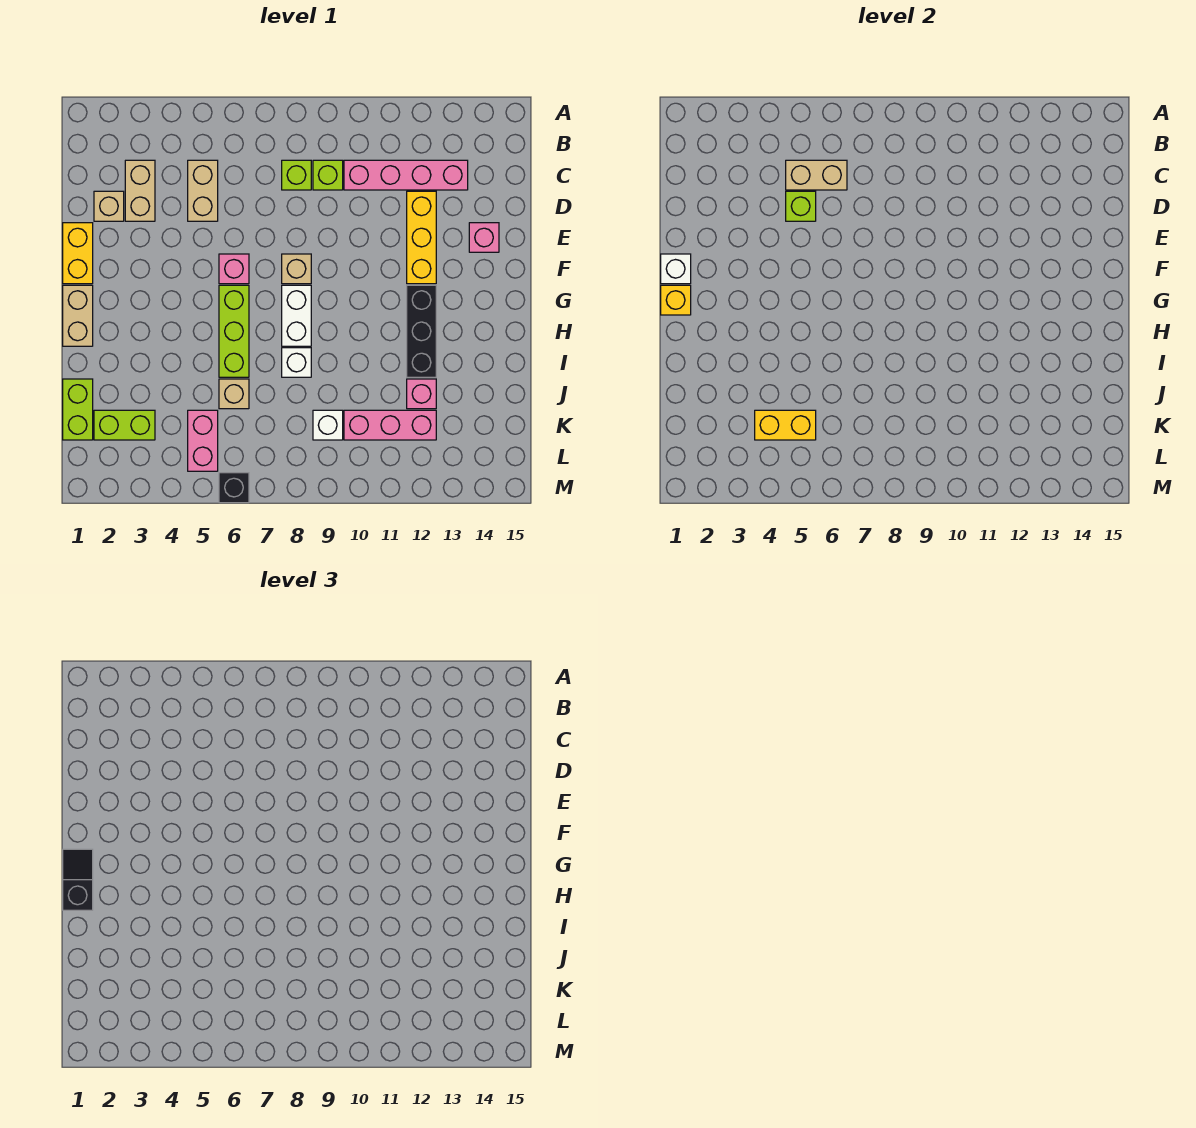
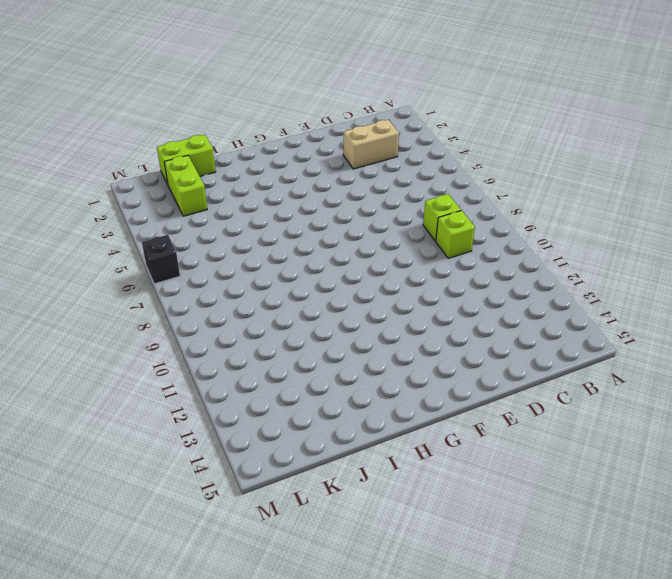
none -> tan brick C5:D5 level 1
none -> pink brick C10:C13 level 1
none -> tan brick D2 level 1
none -> yellow brick D12:F12 level 1

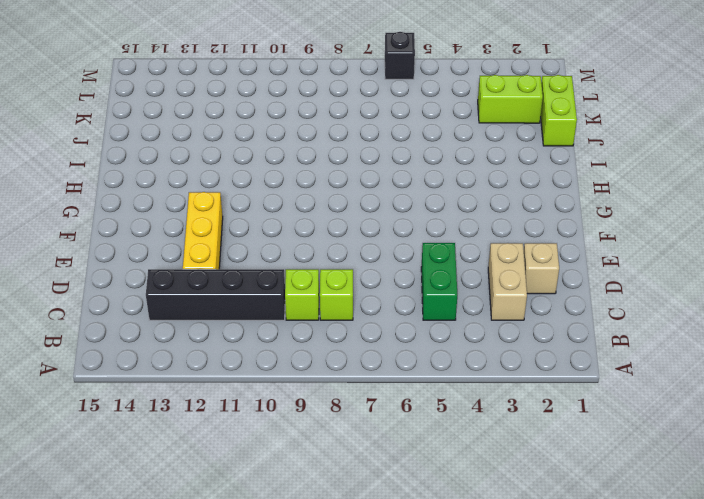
green brick C5:D5 level 1 -> tan brick C5:D5 level 1
black brick C10:C13 level 1 -> pink brick C10:C13 level 1
none -> yellow brick E1:F1 level 1
none -> pink brick E14 level 1
none -> pink brick F6 level 1
none -> tan brick F8 level 1

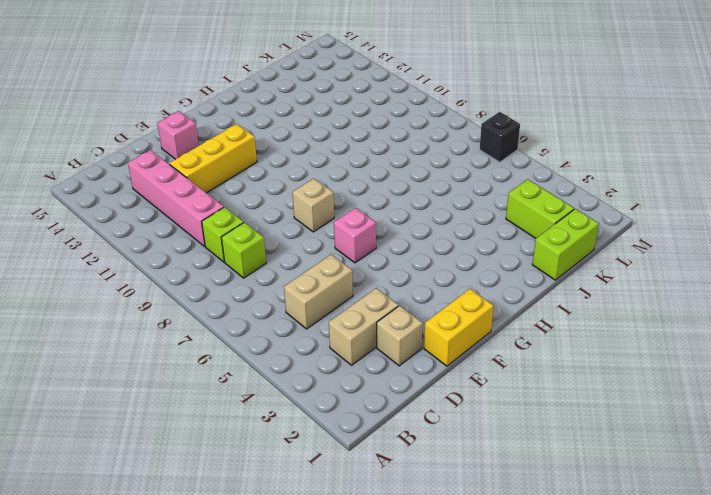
none -> tan brick G1:H1 level 1
none -> lime brick G6:I6 level 1
none -> white brick G8:H8 level 1
none -> black brick G12:I12 level 1

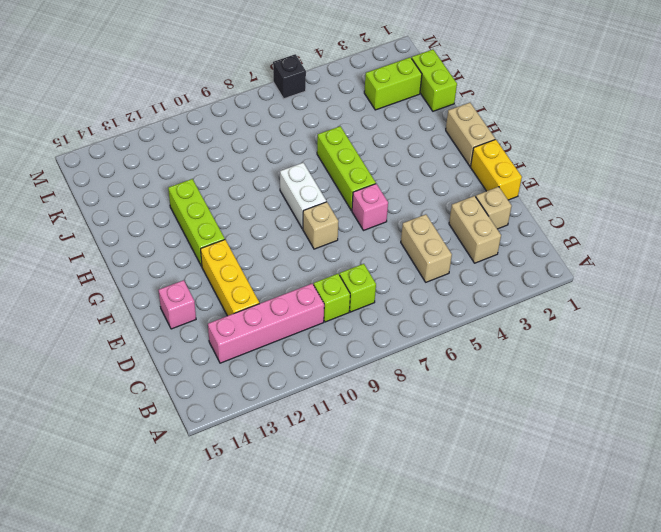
lime brick G12:I12 level 1 -> black brick G12:I12 level 1
none -> white brick I8 level 1
none -> tan brick J6 level 1
none -> pink brick J12 level 1
none -> pink brick K5:L5 level 1

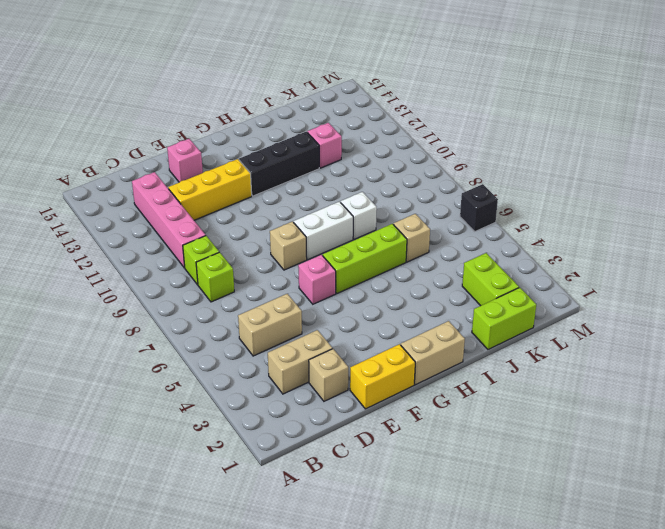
none -> pink brick K5:L5 level 1
none -> white brick K9 level 1
none -> pink brick K10:K12 level 1
none -> tan brick C5:C6 level 2

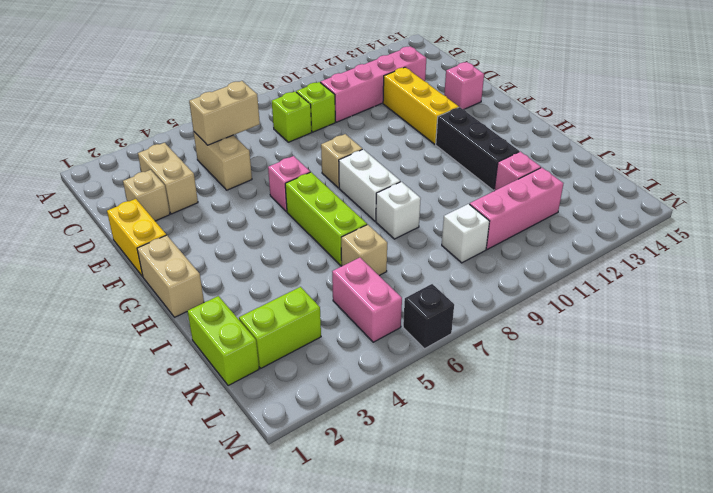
none -> lime brick D5 level 2
none -> white brick F1 level 2
none -> yellow brick G1 level 2
none -> yellow brick K4:K5 level 2

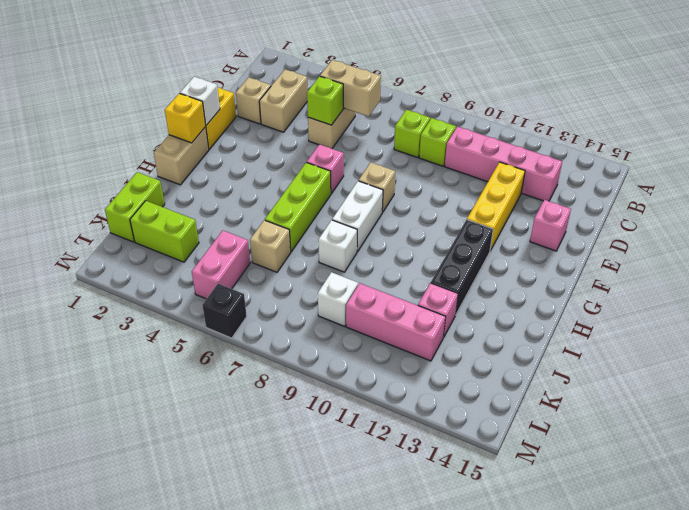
none -> yellow brick K4:K5 level 2
none -> black slope G1:H1 level 3 top H

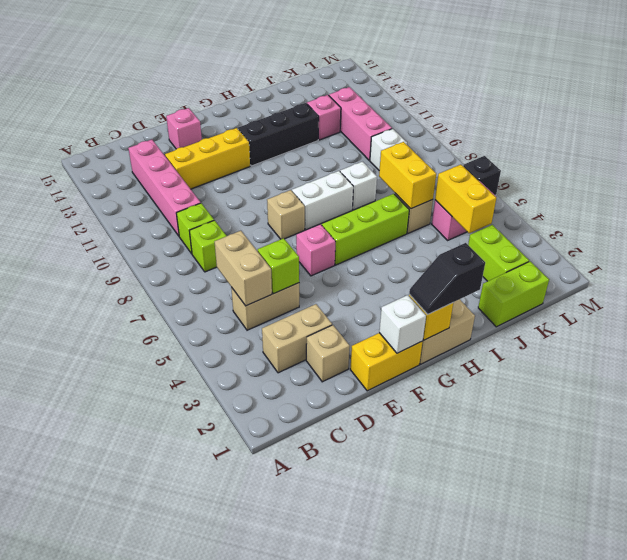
yellow brick J6:J7 level 2 -> none

